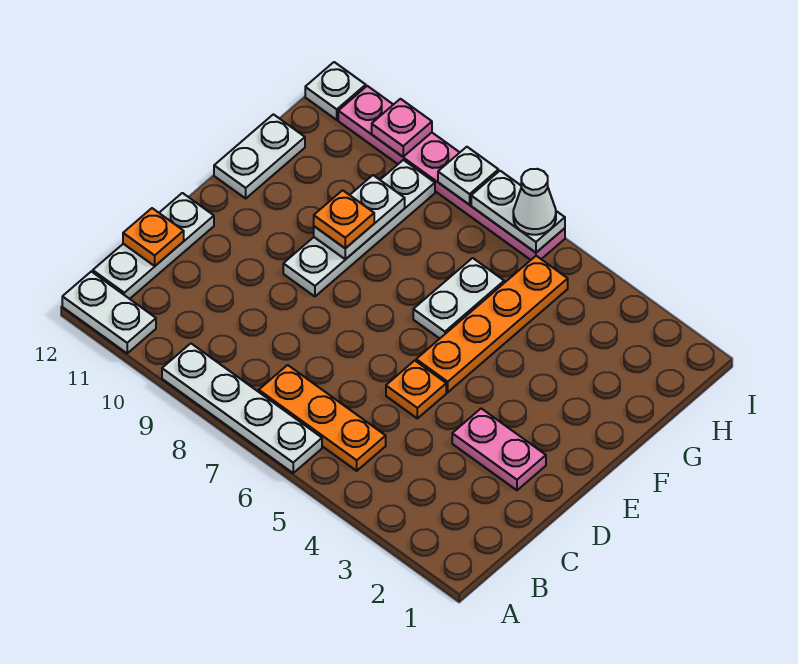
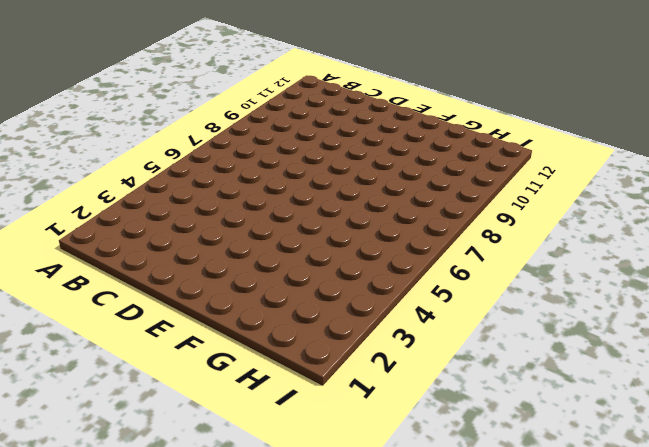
none -> white plate A6:A9 level 1
none -> white plate A11:A12 level 1
none -> orange plate B5:B7 level 1

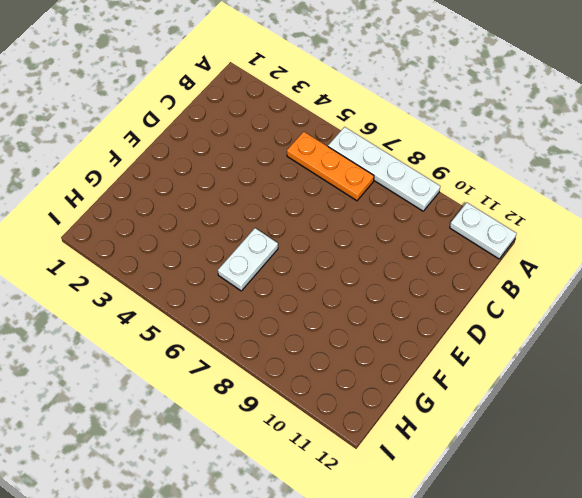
none -> white plate B12:D12 level 1
none -> pink plate D2:D3 level 1
none -> orange plate D5 level 1

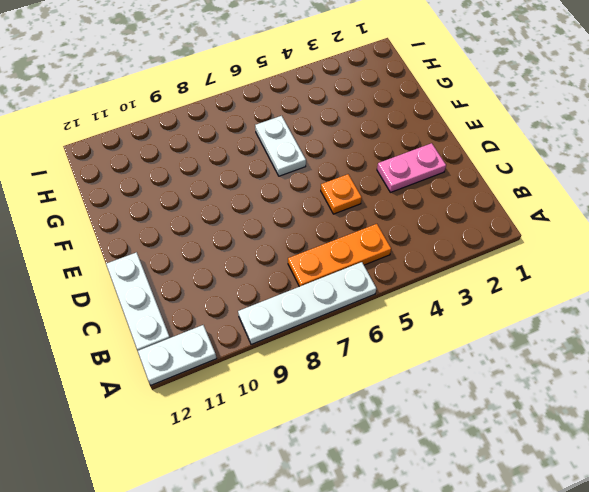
none -> orange plate E5:H5 level 1
none -> white plate E9:H9 level 1
none -> white plate F12:G12 level 1

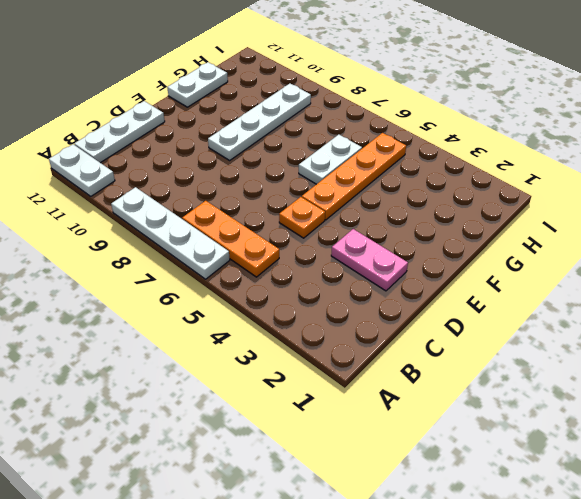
none -> pink plate I6:I11 level 1
none -> white plate I12 level 1
none -> orange plate C12 level 2

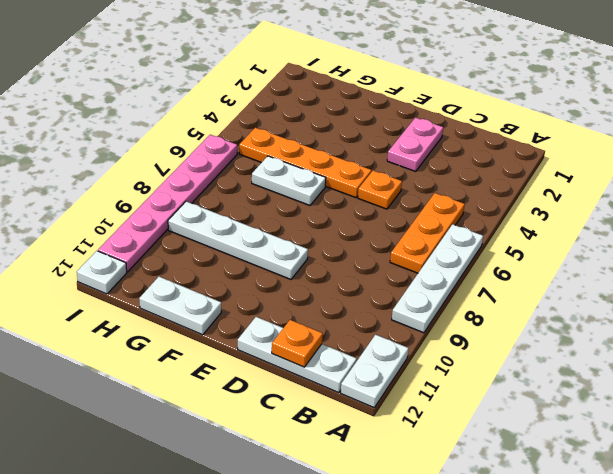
none -> white plate F9:G9 level 2
none -> white plate I6:I7 level 2
none -> white plate I8 level 2

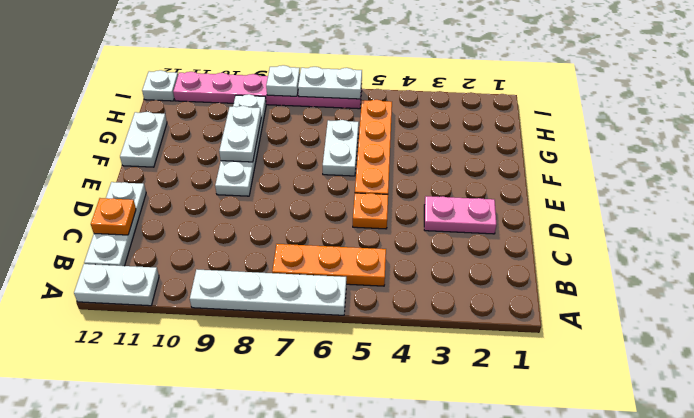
none -> pink plate I10 level 2
none -> orange plate F9 level 3
none -> white cone I6 level 3

